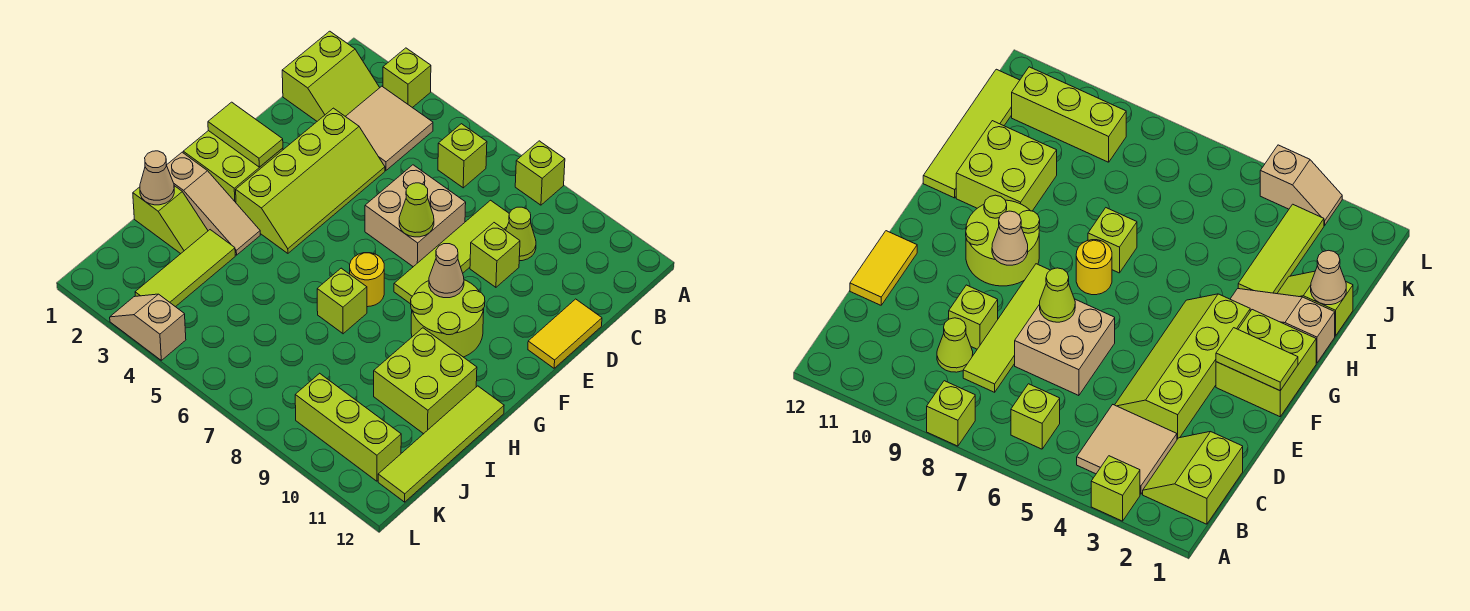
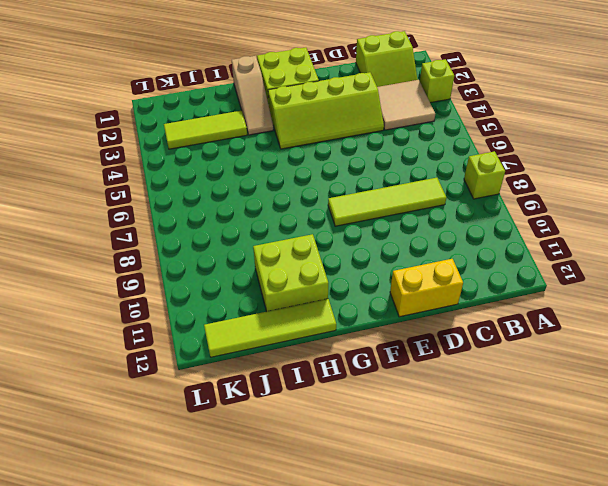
yellow brick D12:E12 level 1 -> yellow tile D12:E12 level 1
none -> lime brick B6 level 1
none -> lime cone C9 level 1
none -> tan brick D6:E7 level 1

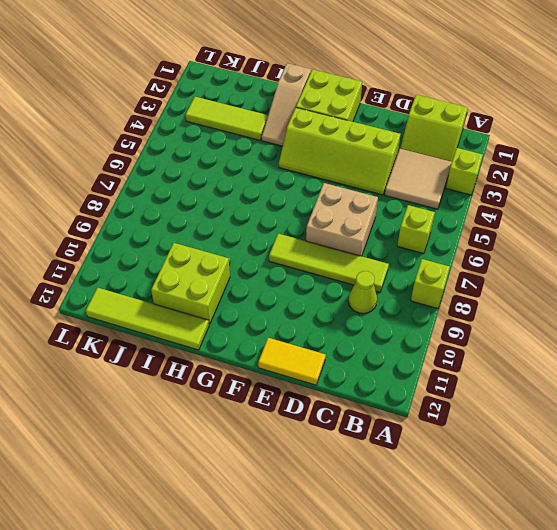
none -> lime brick D9 level 1
none -> lime round brick F9:G10 level 1
none -> yellow round brick G7 level 1

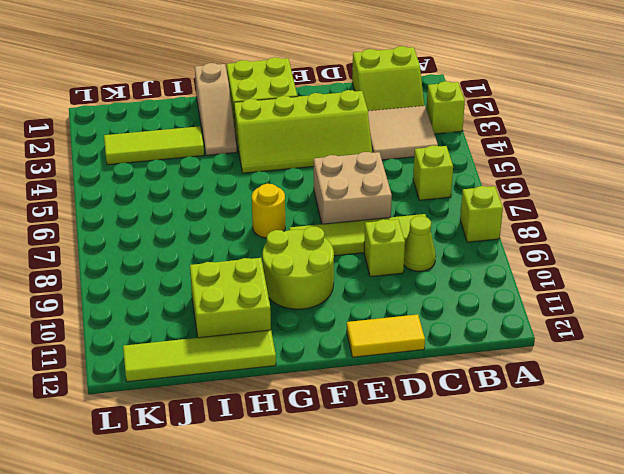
none -> lime brick H7 level 1
none -> lime slope I1:I2 level 1 top 1
none -> lime brick K9:K11 level 1

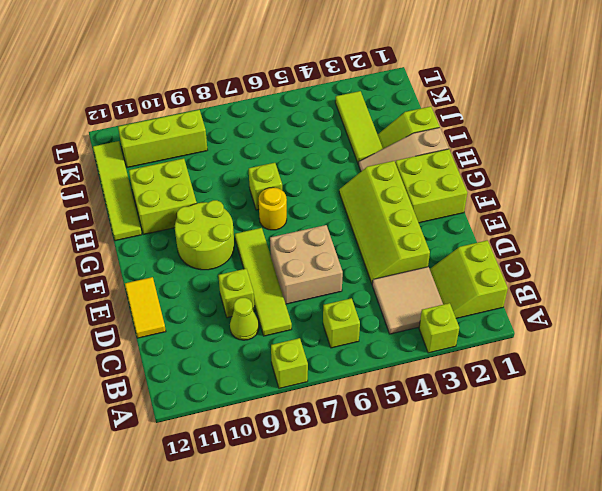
none -> tan slope L3:L4 level 1 top 4
none -> lime cone E7 level 2
none -> lime tile F1:F2 level 2

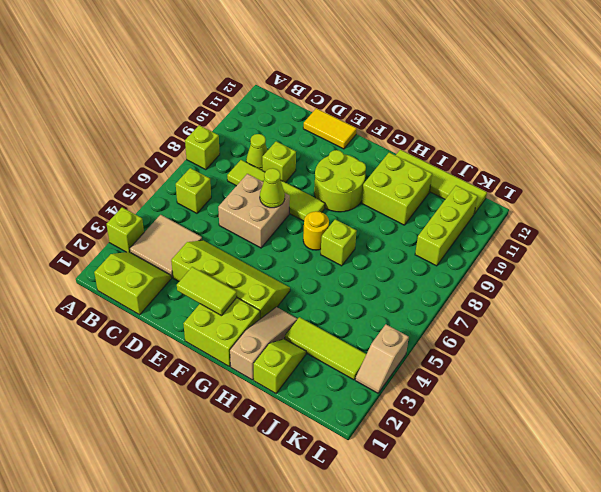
lime tile E2:F2 level 2 -> lime tile F1:F2 level 2
none -> tan cone F9 level 2
none -> tan cone I1 level 2

